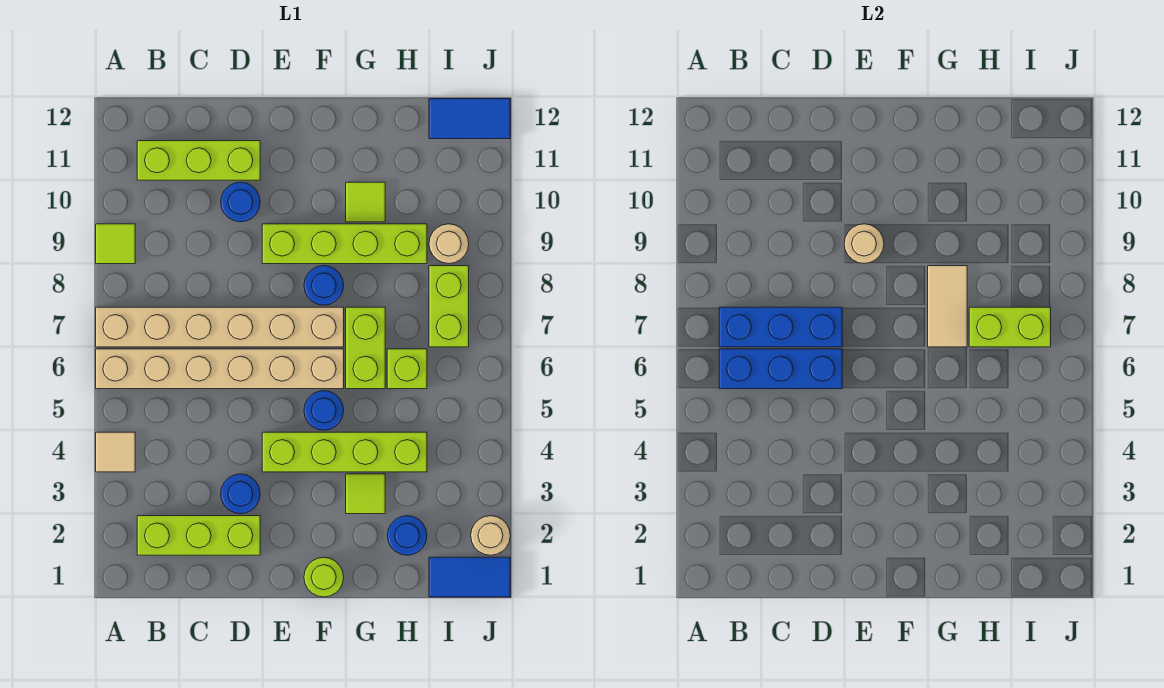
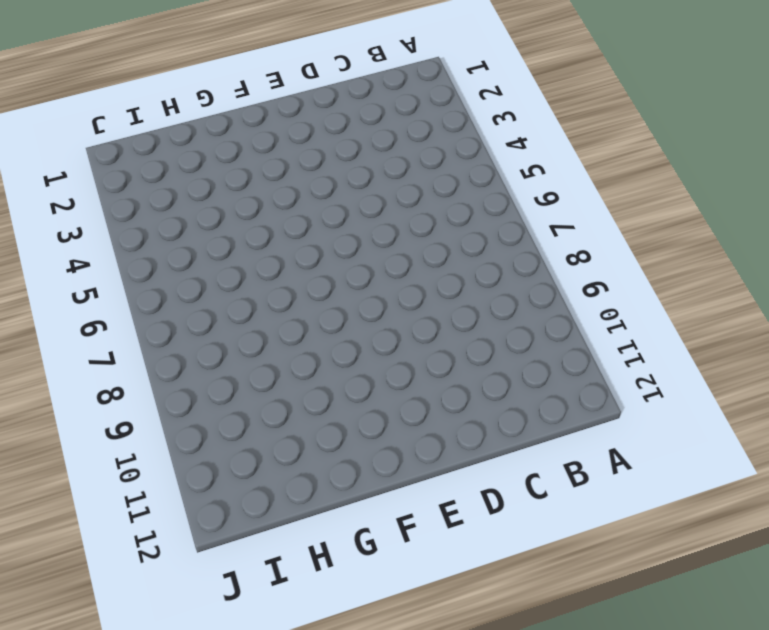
none -> tan tile A4 level 1
none -> tan brick A6:F6 level 1
none -> tan brick A7:F7 level 1

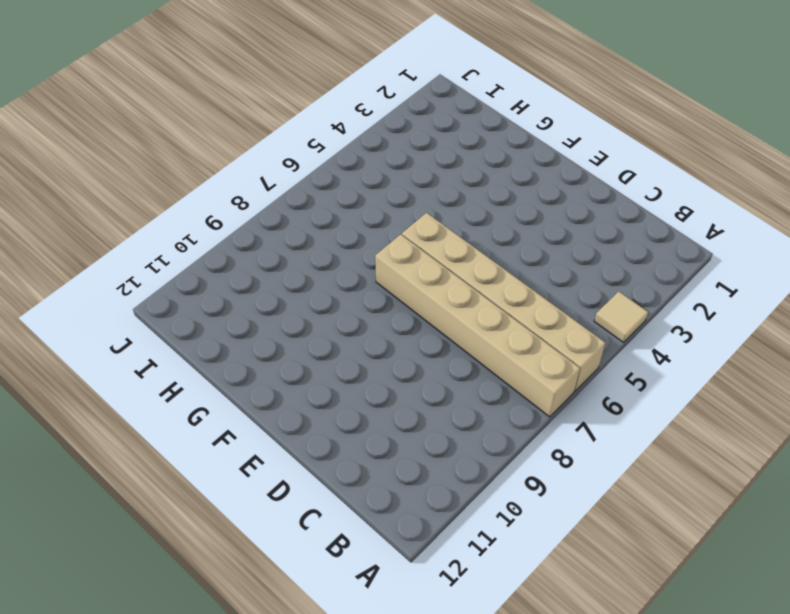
none -> lime tile A9 level 1
none -> lime brick B2:D2 level 1
none -> lime brick B11:D11 level 1

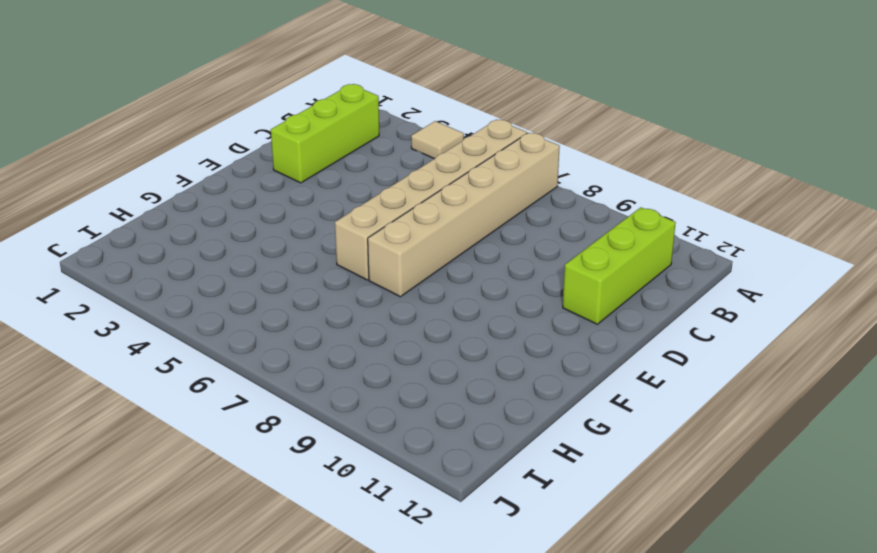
none -> lime tile A9 level 1
none -> blue round brick D3 level 1
none -> blue round brick D10 level 1

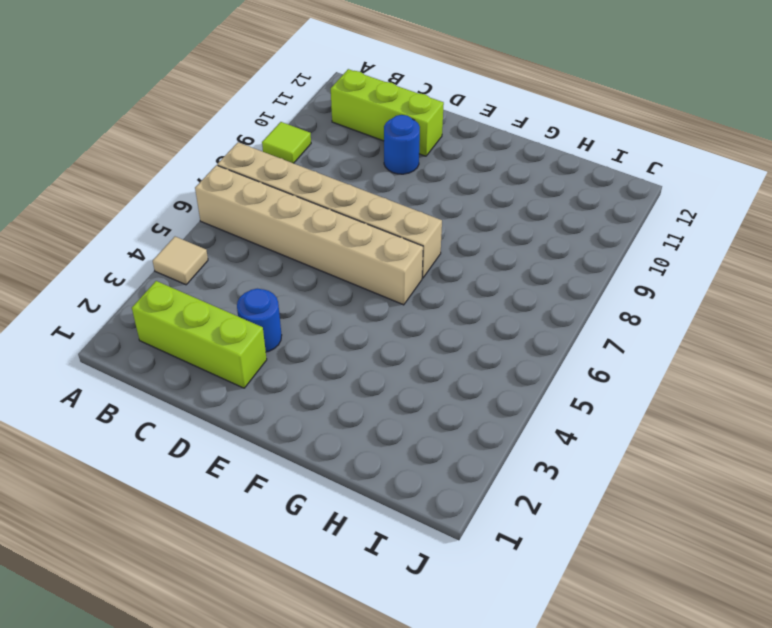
none -> lime brick E4:H4 level 1
none -> lime brick E9:H9 level 1
none -> lime round brick F1 level 1

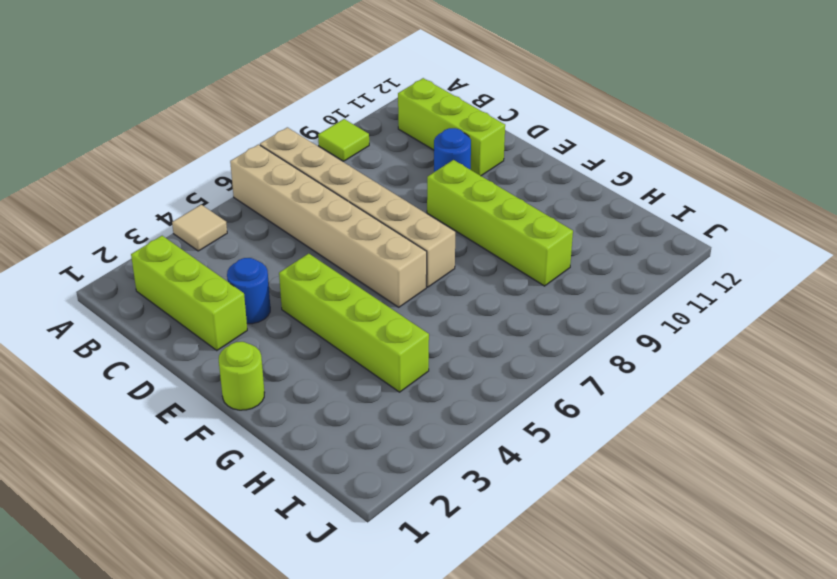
none -> blue round brick F5 level 1
none -> blue round brick F8 level 1
none -> lime tile G3 level 1

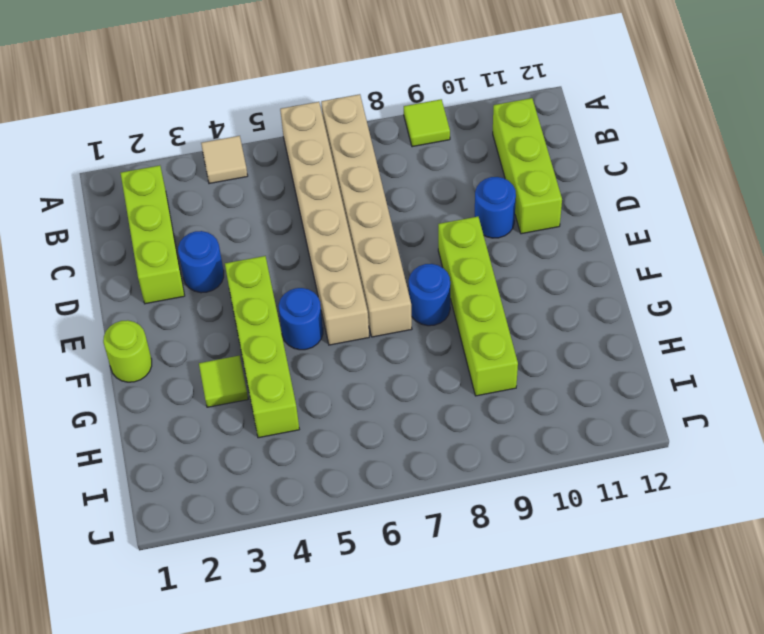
none -> lime brick G6:G7 level 1
none -> lime tile G10 level 1
none -> blue round brick H2 level 1

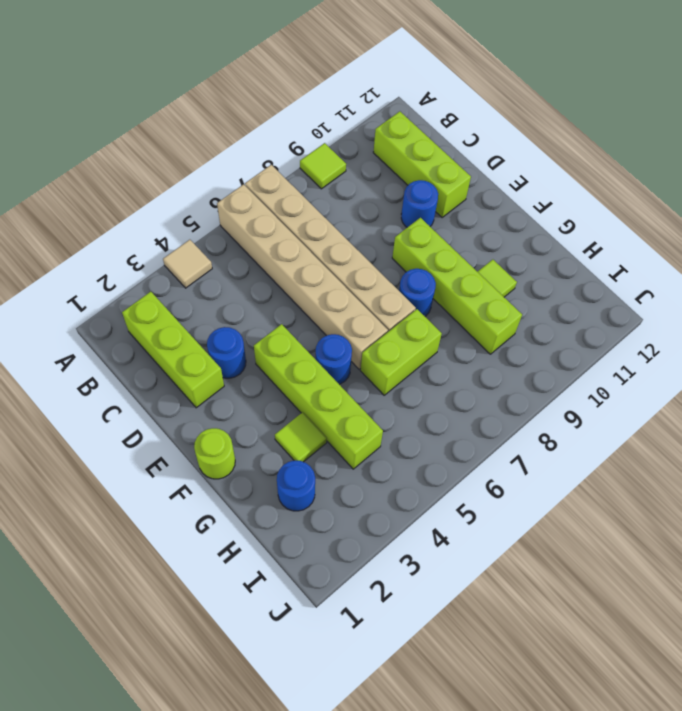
none -> lime brick H6 level 1
none -> blue tile I1:J1 level 1
none -> lime brick I7:I8 level 1

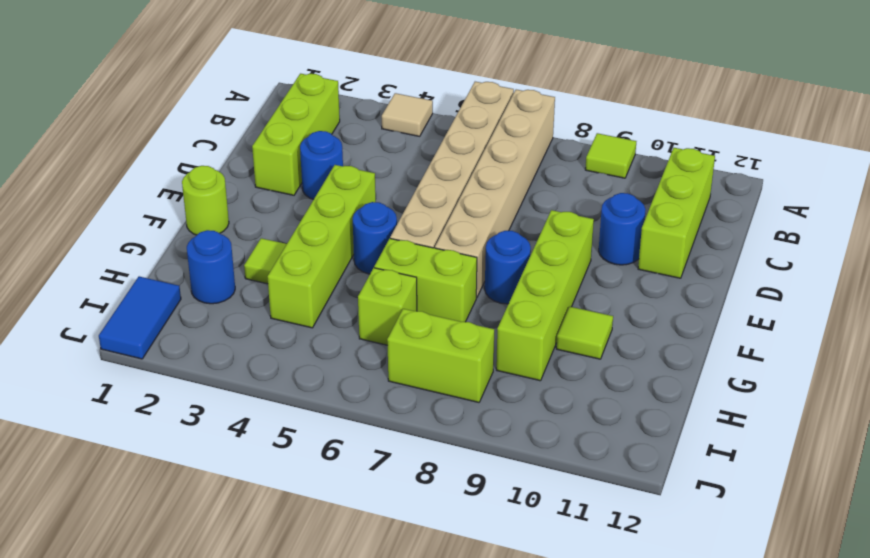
none -> tan round brick I9 level 1
none -> blue tile I12:J12 level 1
none -> tan round brick J2 level 1

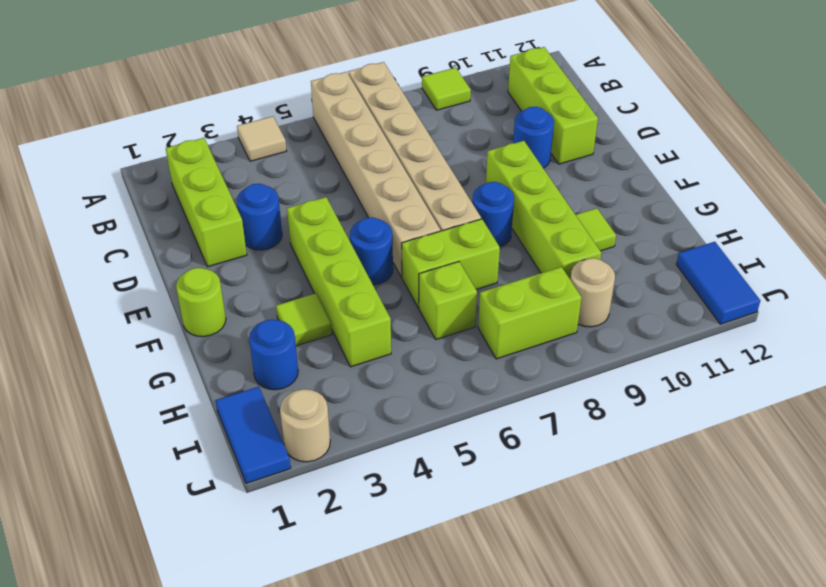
none -> blue brick B6:D6 level 2
none -> blue brick B7:D7 level 2
none -> tan round brick E9 level 2

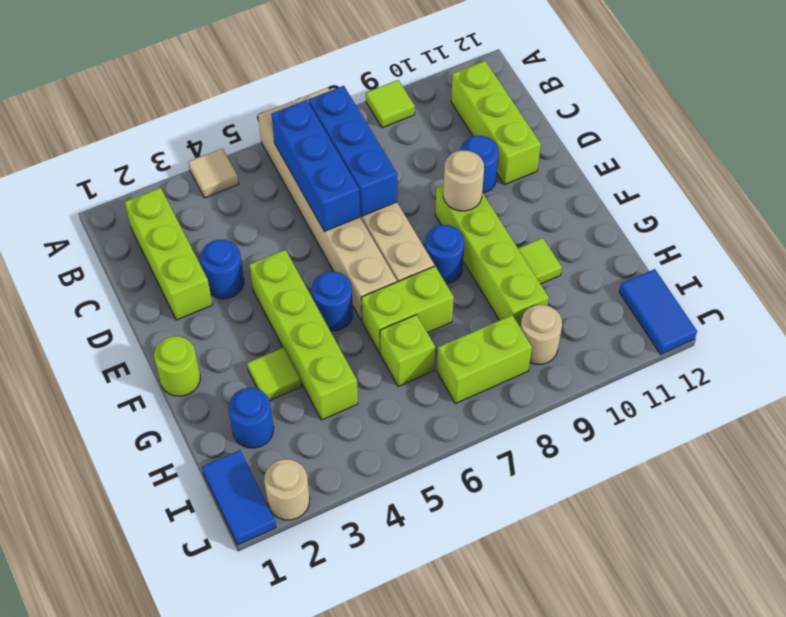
none -> tan tile G7:G8 level 2
none -> lime brick H7:I7 level 2

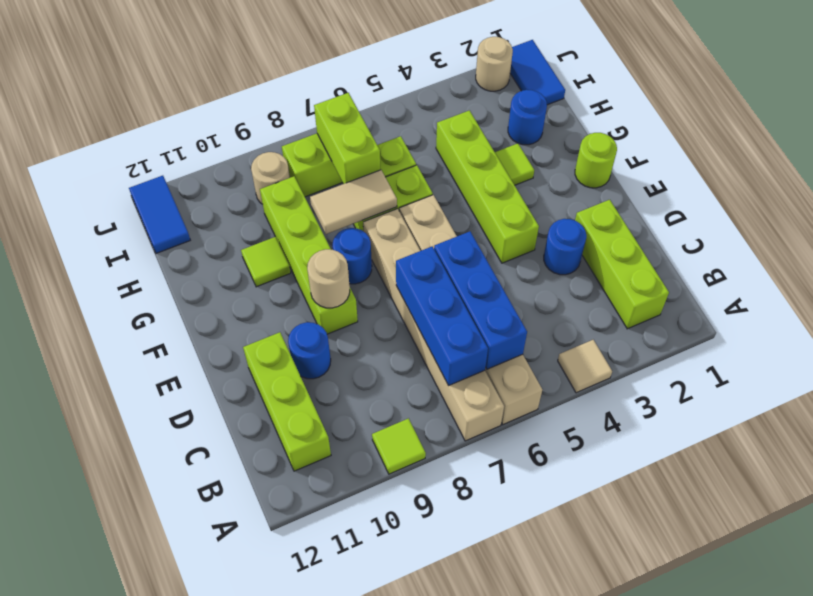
none -> blue round brick F5 level 1

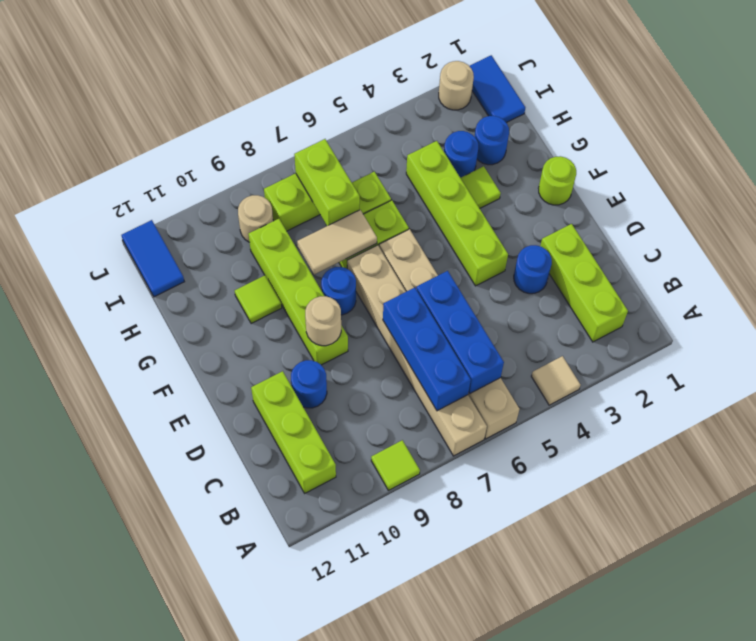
blue round brick H3 level 1 -> blue round brick F5 level 1

